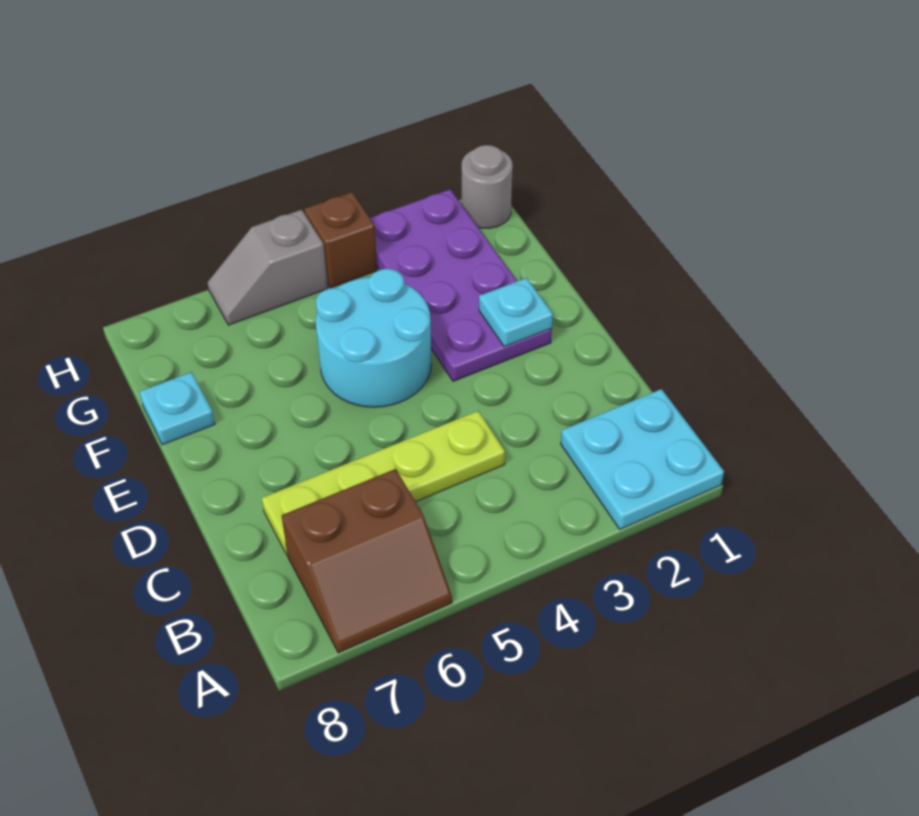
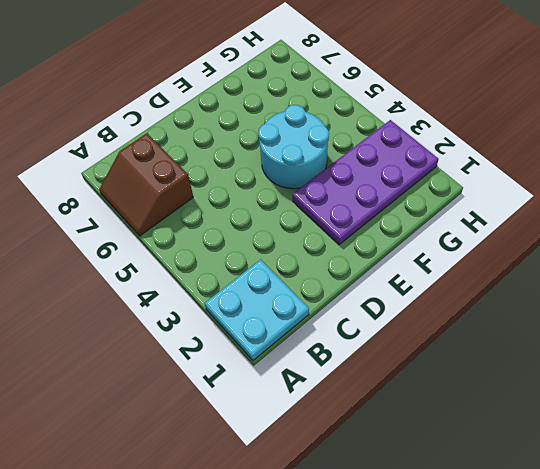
none -> lime plate C4:C7 level 1
none -> cyan plate F8 level 1

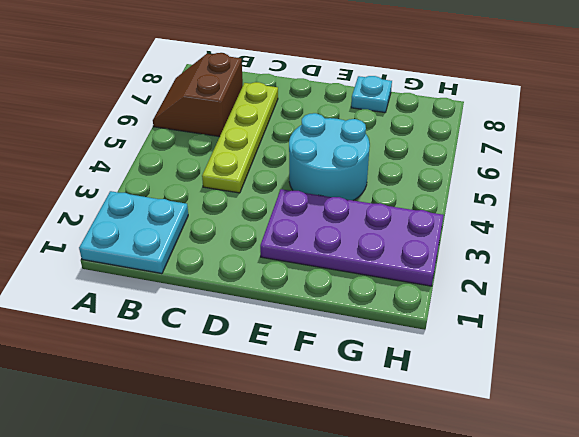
none -> grey round brick H1 level 1
none -> brown brick H4 level 1

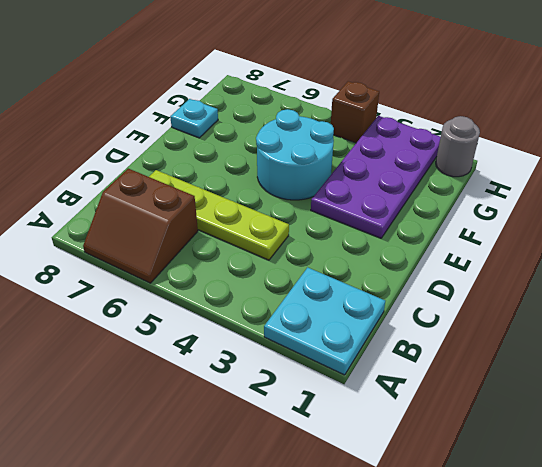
none -> grey slope H5:H6 level 1 top 5
none -> cyan plate E2 level 2

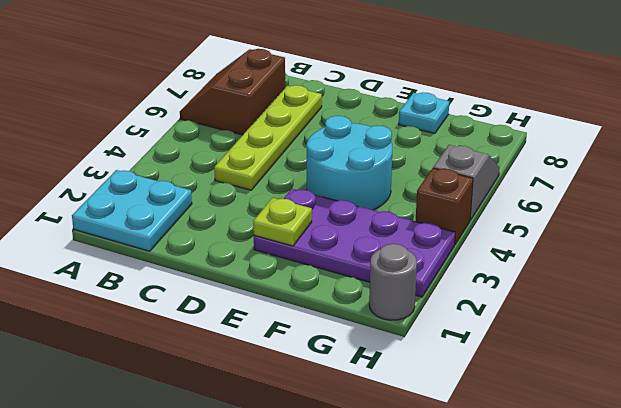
lime plate E2 level 2 -> cyan plate E2 level 2

